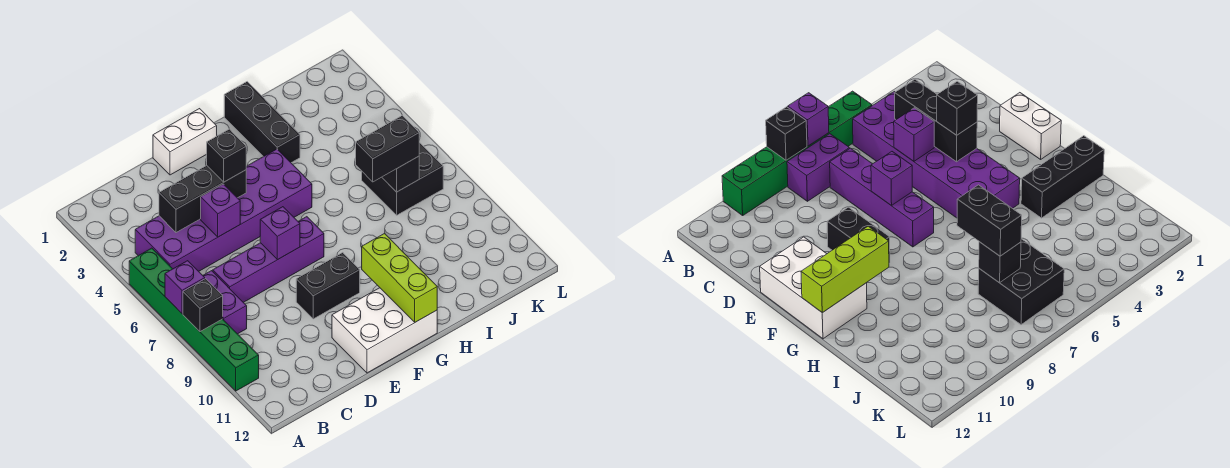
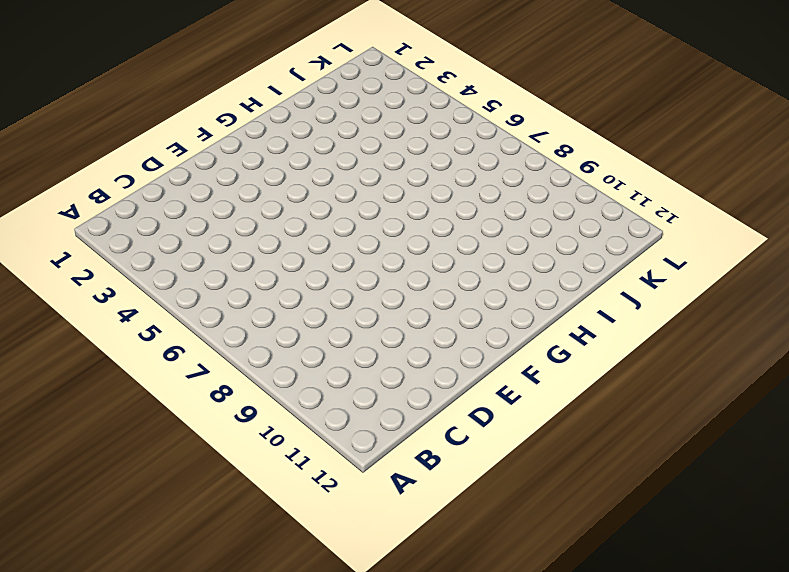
none -> green brick A5:A10 level 1
none -> purple brick B4:G5 level 1
none -> purple brick B7:B8 level 1

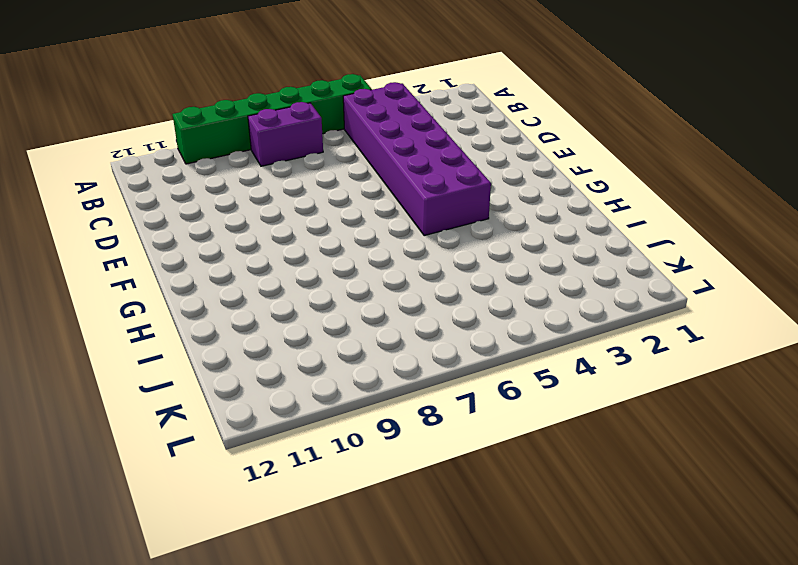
none -> purple brick C7:F7 level 1
none -> white brick E1:F1 level 1
none -> black brick E9:F9 level 1

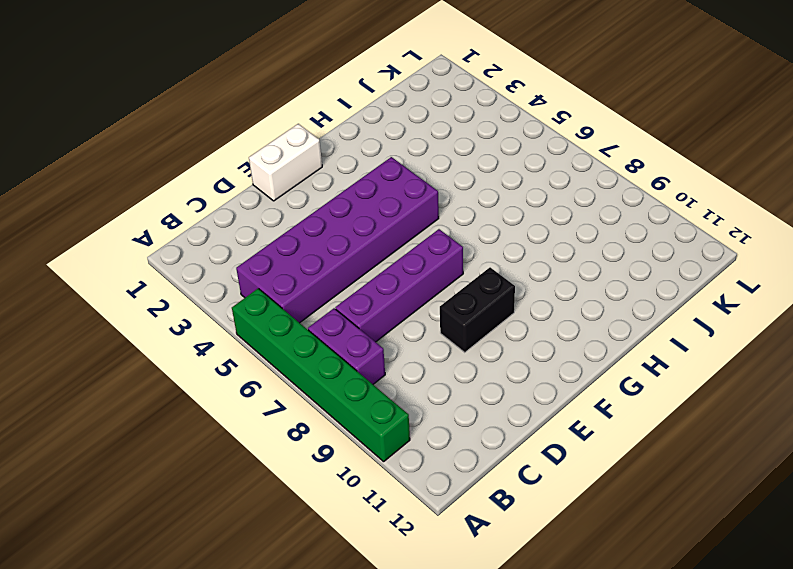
none -> white brick E11:G12 level 1
none -> black brick H1:H3 level 1
none -> black brick J6:K7 level 1

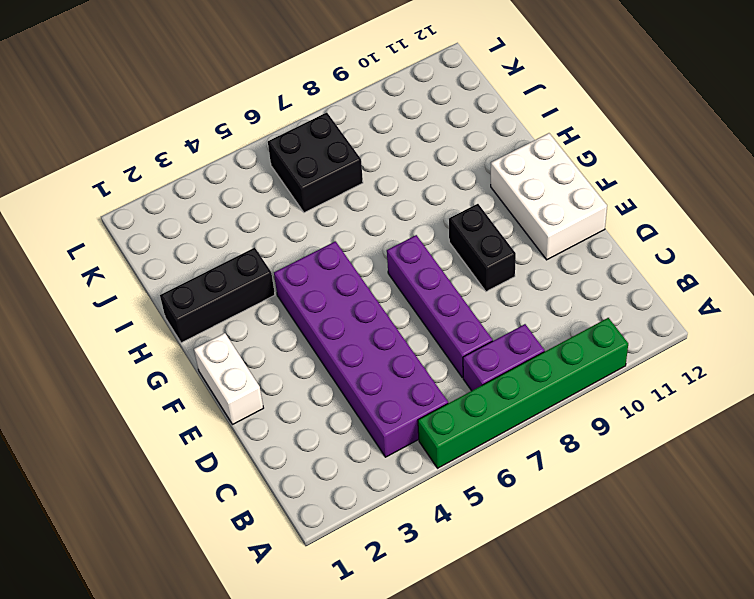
none -> purple brick A7 level 2
none -> black brick A8 level 2
none -> black brick C4:E4 level 2

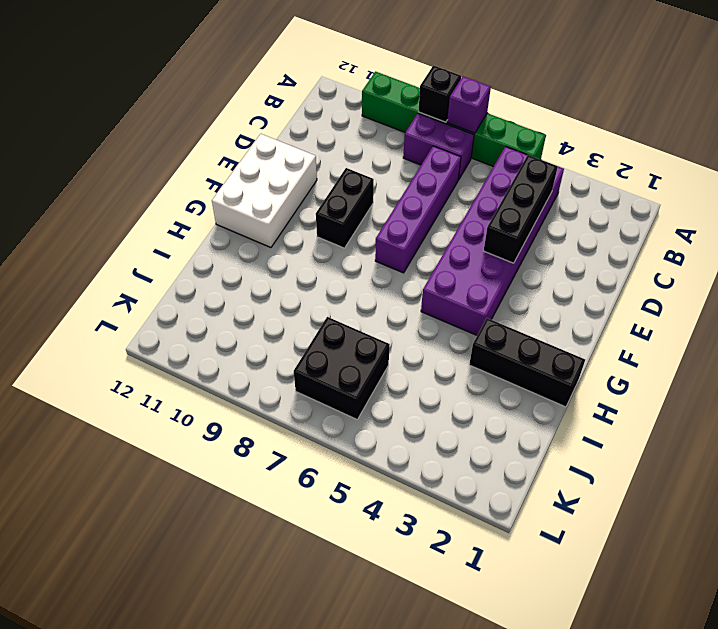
none -> white brick E1:F1 level 1
none -> purple brick D5 level 2
none -> purple brick E7 level 2

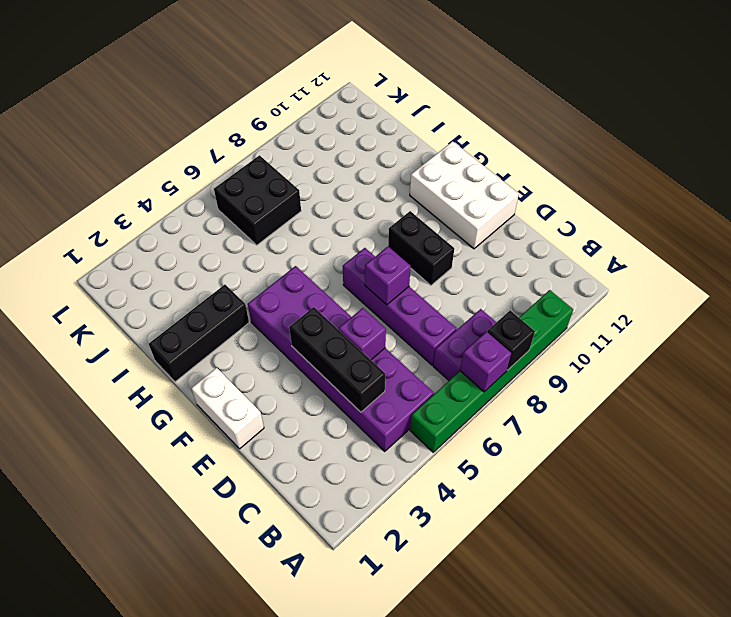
none -> lime brick G10:G12 level 2
none -> black brick J7 level 2
none -> black brick E4 level 3

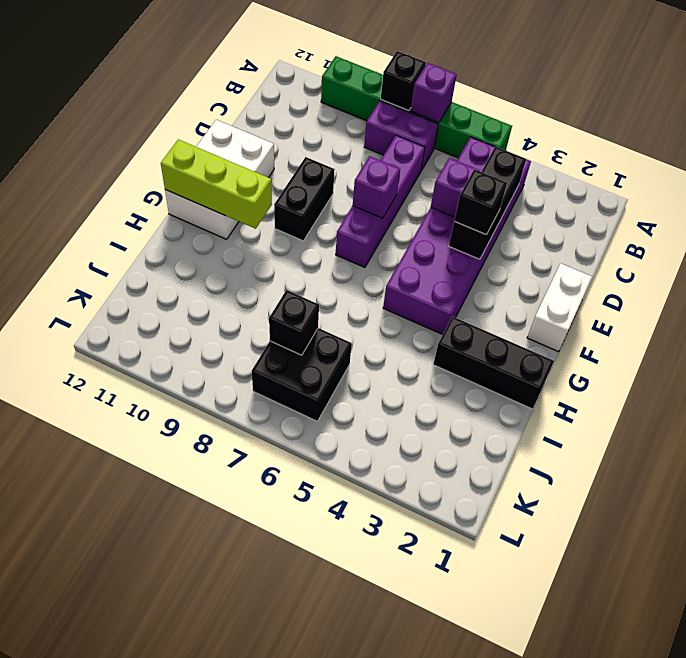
none -> black brick I7:J7 level 3

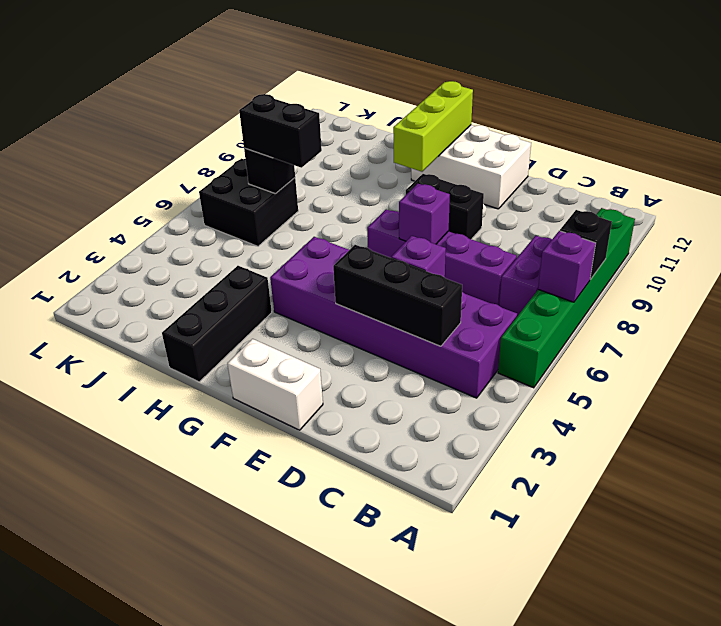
none -> black brick E4 level 3

